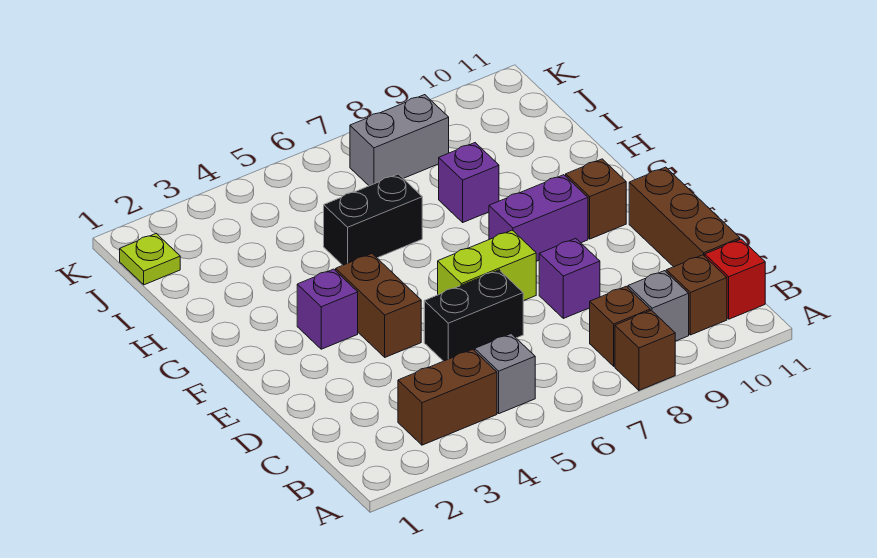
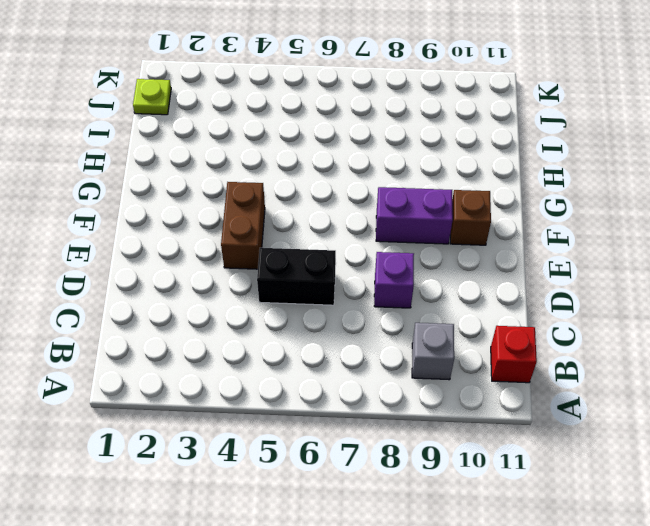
none -> brown brick A8 level 1
none -> brown brick B3:B4 level 1
none -> grey brick B5 level 1

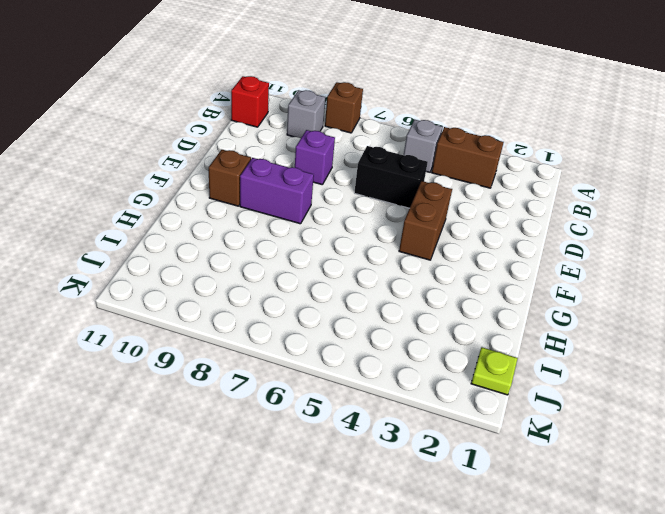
none -> brown brick B8 level 1
none -> brown brick B10 level 1
none -> brown brick C11:E11 level 1

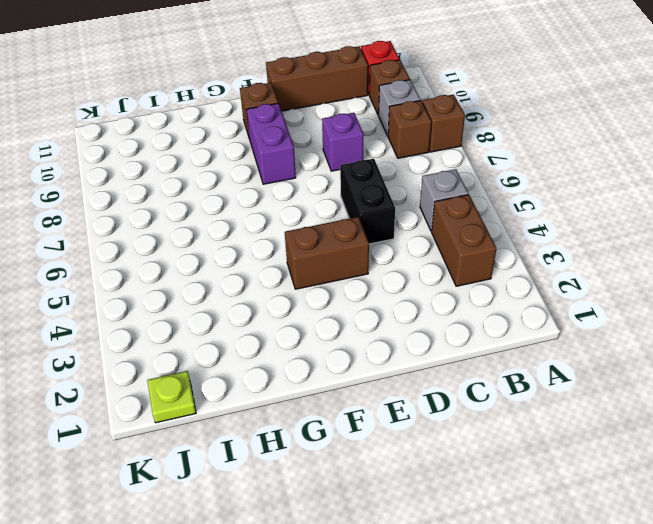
none -> lime brick E6:E7 level 1
none -> purple brick F3 level 1
none -> black brick H5:H6 level 1

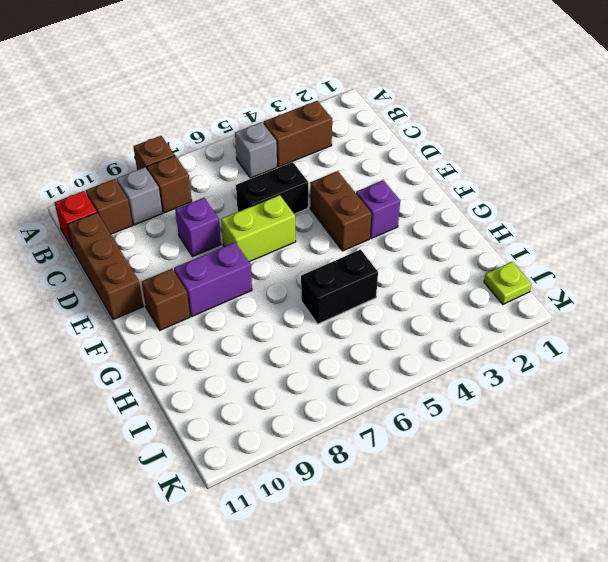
none -> purple brick H8 level 1
none -> grey brick J7:J8 level 1

